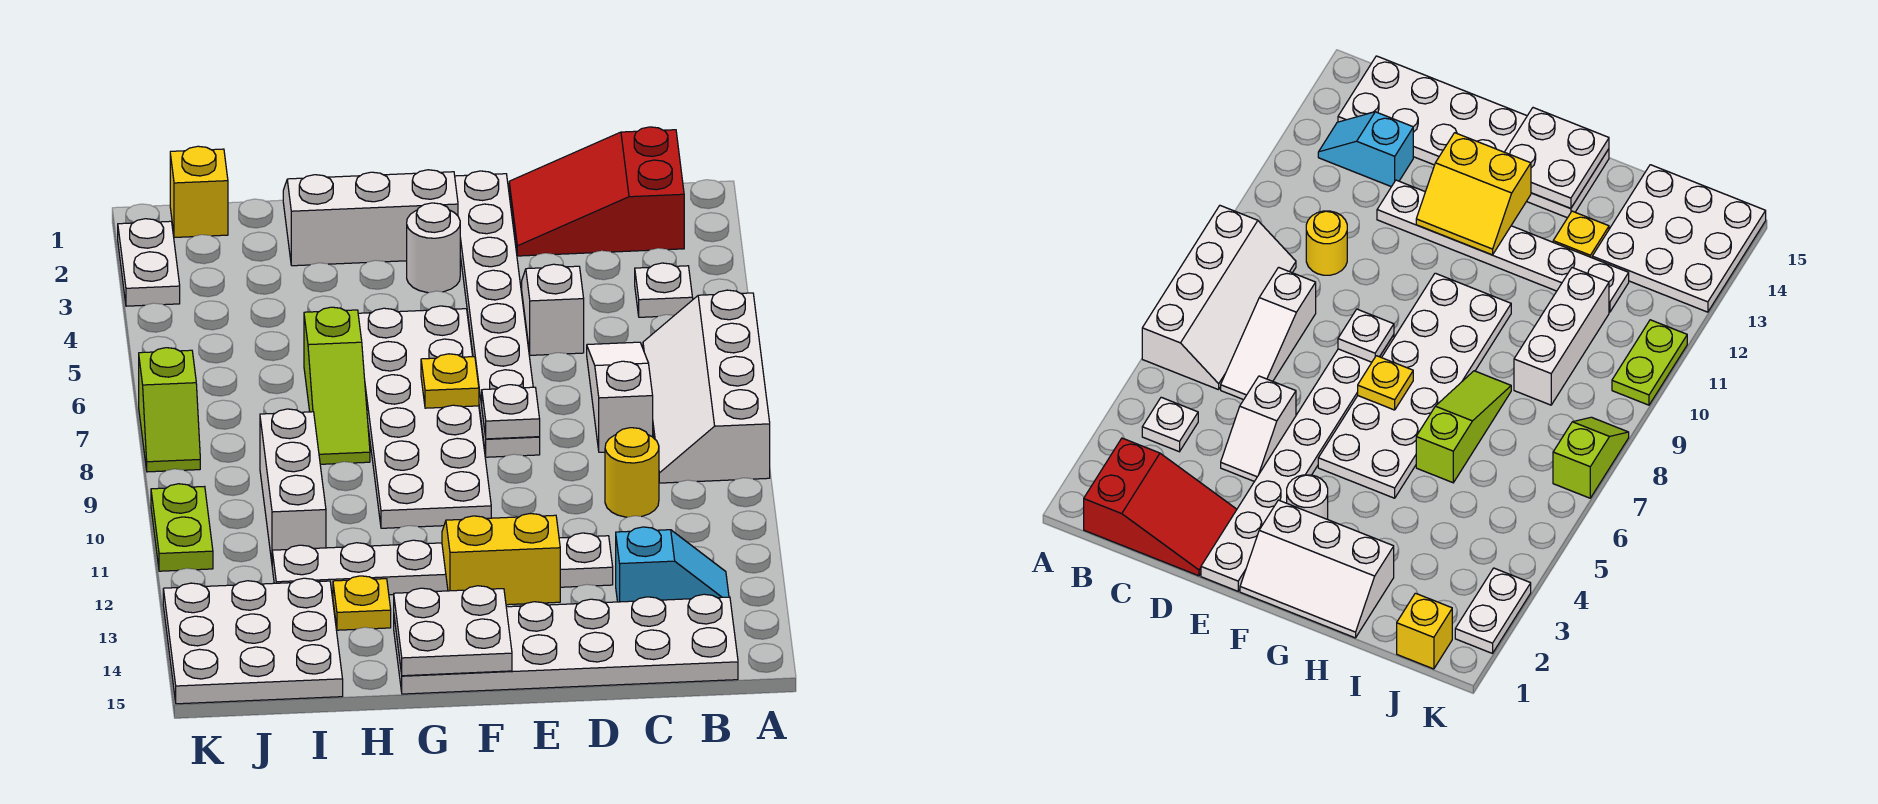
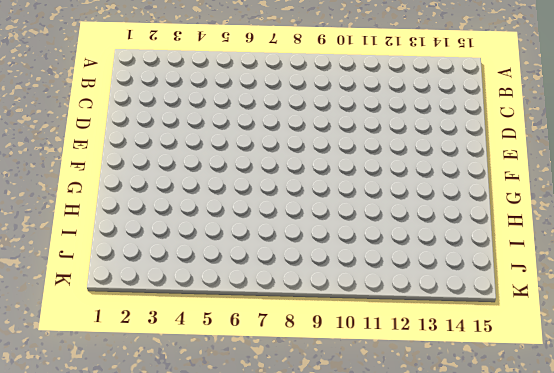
none -> white slope A6:B9 level 1 top A
none -> red slope B1:D2 level 1 top B
none -> white plate B4 level 1

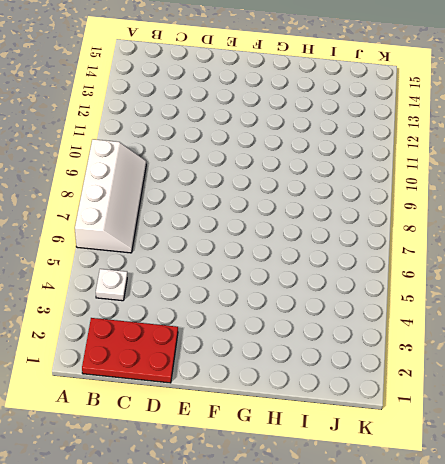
red plate B1:D2 level 1 -> red slope B1:D2 level 1 top B
none -> cyan slope B13:C13 level 1 top C
none -> white plate B14:G15 level 1
none -> white slope C6:C8 level 1 top 8

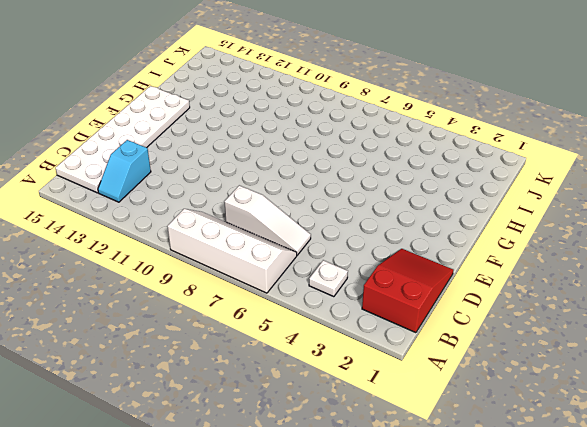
none -> yellow round brick C10 level 1
none -> white slope D4:D5 level 1 top 5
none -> white plate D12:I12 level 1

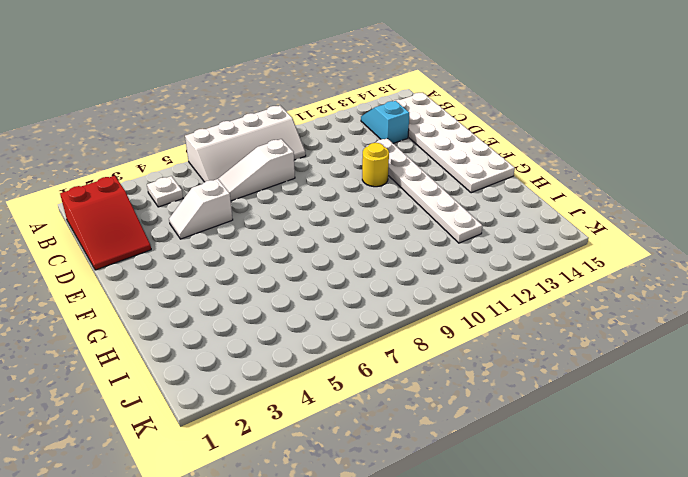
yellow round brick E11 level 1 -> yellow round brick C10 level 1
none -> white plate E1:E8 level 1
none -> white slope F1:H2 level 1 top 2
none -> white round brick F3 level 1

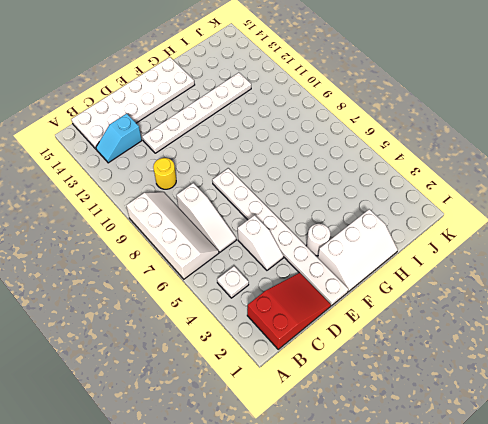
none -> white plate F5:G10 level 1
none -> lime slope H6:H8 level 1 top 6
none -> yellow plate H13 level 1

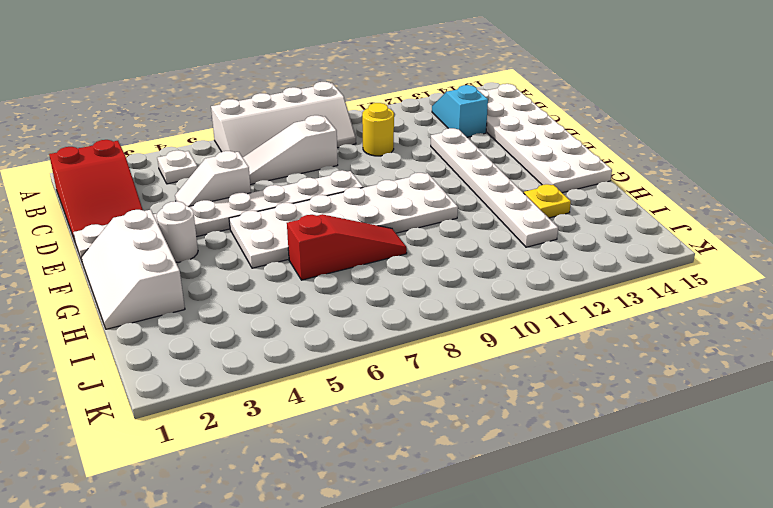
red slope H6:H8 level 1 top 6 -> lime slope H6:H8 level 1 top 6
none -> white brick I9:I11 level 1
none -> white plate I13:K15 level 1
none -> yellow brick J1 level 1

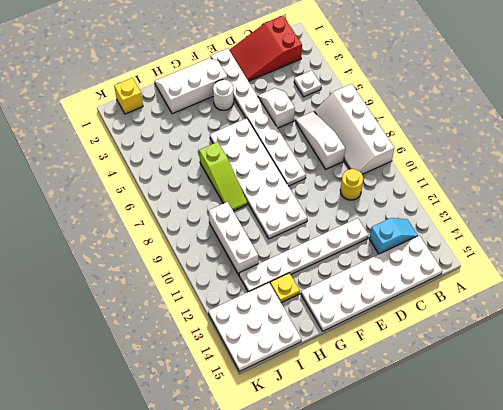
none -> white plate K2:K3 level 1
none -> lime slope K7:K8 level 1 top 7
none -> lime plate K10:K11 level 1

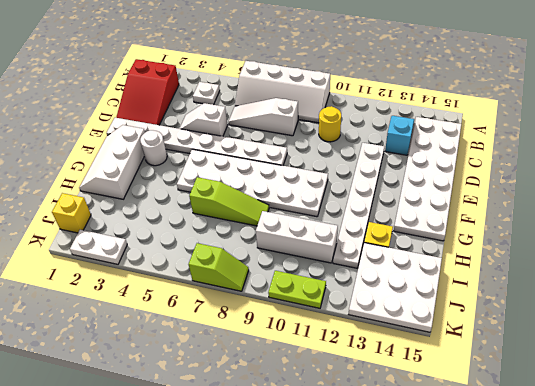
none -> white plate E8 level 2
none -> yellow slope E12:F13 level 2 top 13
none -> yellow plate F7 level 2

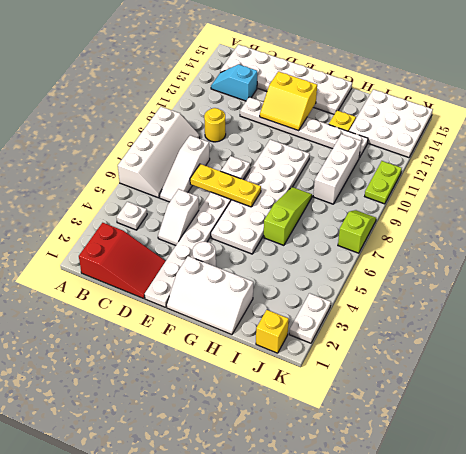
yellow plate D7:F7 level 2 -> yellow plate F7 level 2
none -> white plate F14:G15 level 2

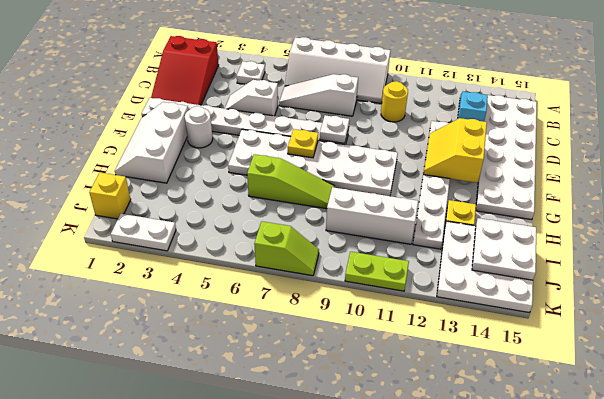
white plate I14:J15 level 2 -> white plate F14:G15 level 2

